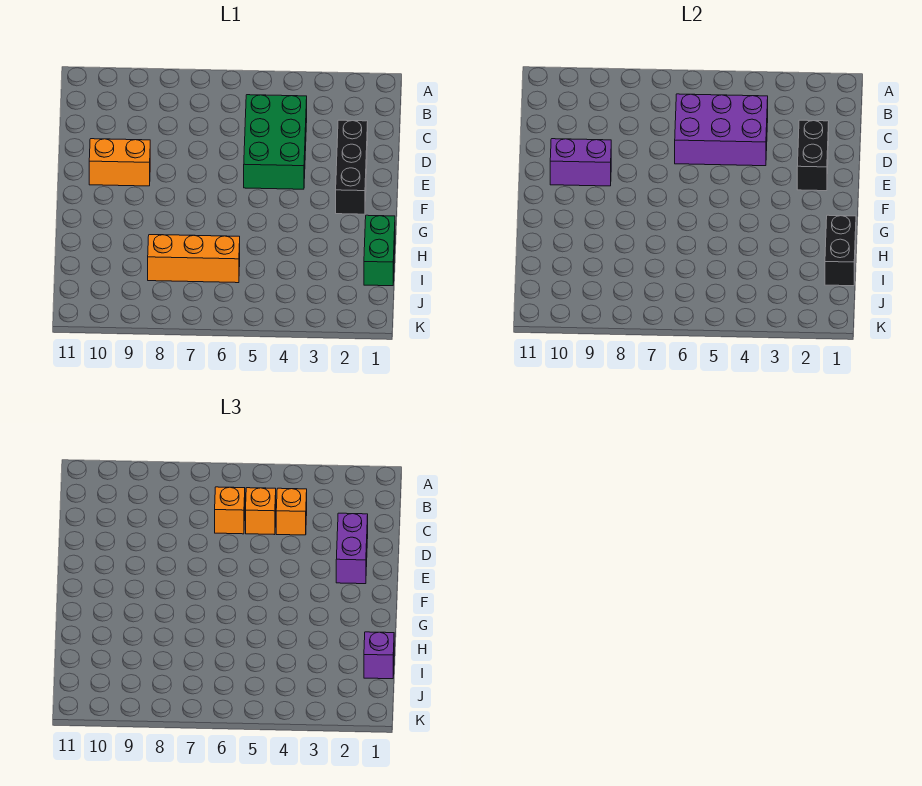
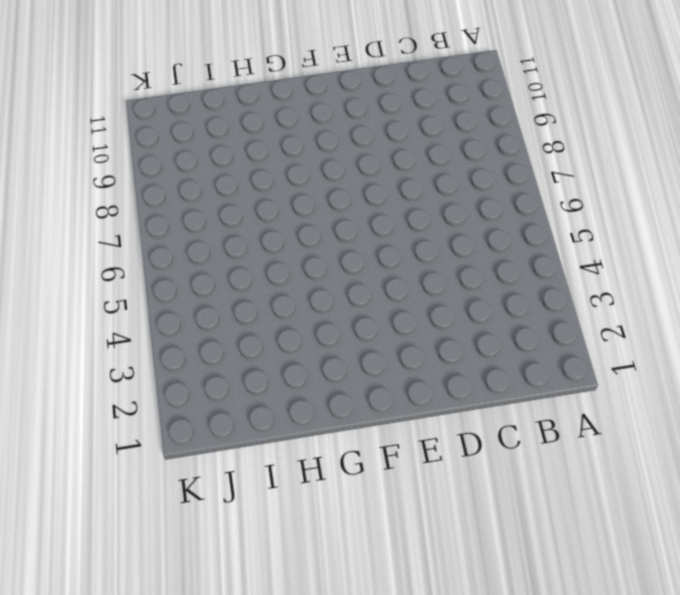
none -> green brick C4:E5 level 1
none -> black brick D2:F2 level 1
none -> orange brick E9:E10 level 1

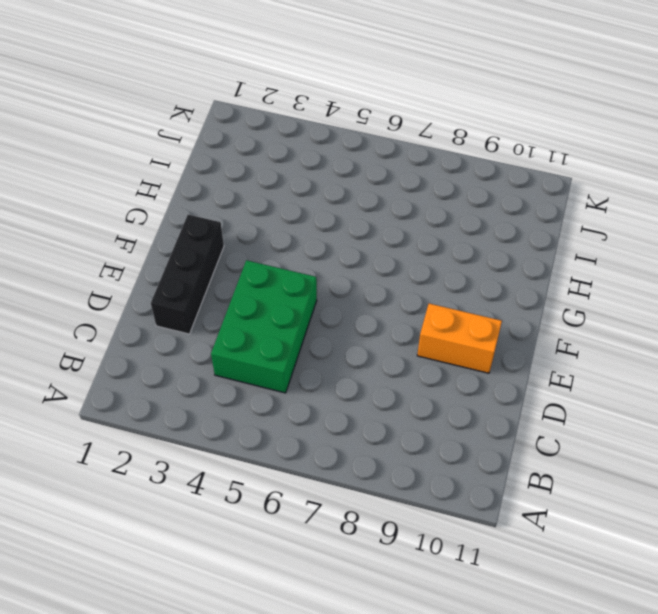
none -> green brick H1:I1 level 1
none -> orange brick I6:I8 level 1
none -> purple brick C4:D6 level 2

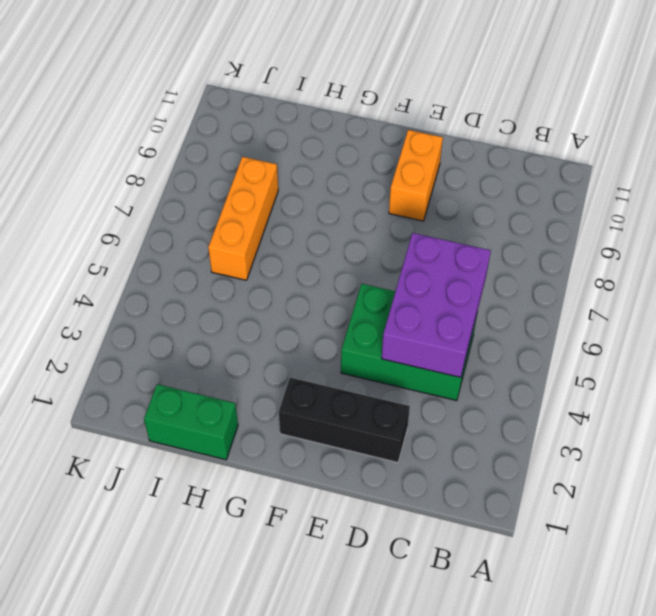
none -> black brick D2:E2 level 2
none -> purple brick E9:E10 level 2
none -> black brick H1:I1 level 2

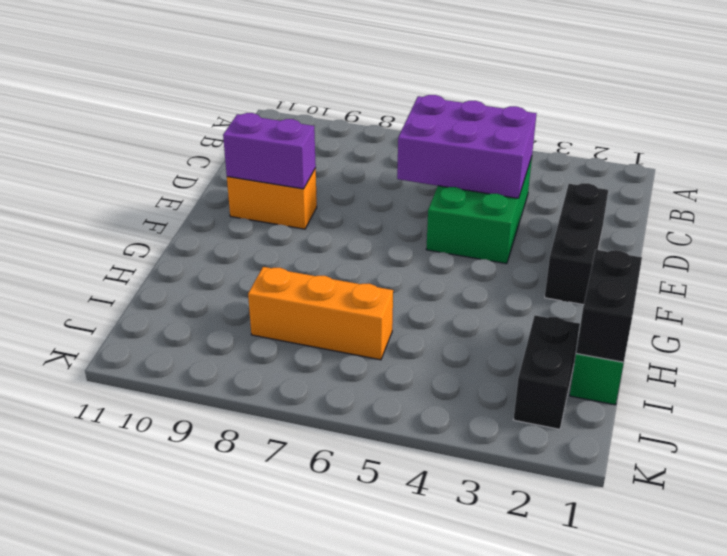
black brick I2:J2 level 1 -> black brick D2:E2 level 2
none -> orange brick C4 level 3
none -> orange brick C5 level 3
none -> orange brick C6 level 3

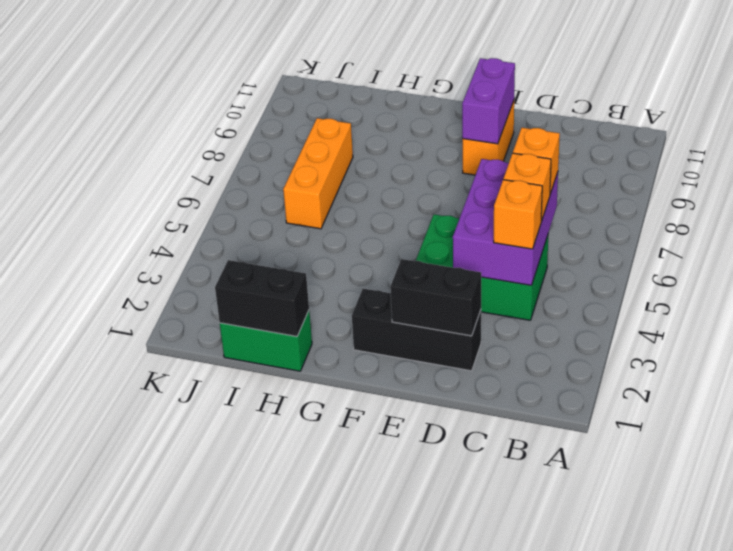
none -> purple brick D2:E2 level 3
none -> purple brick I1 level 3

